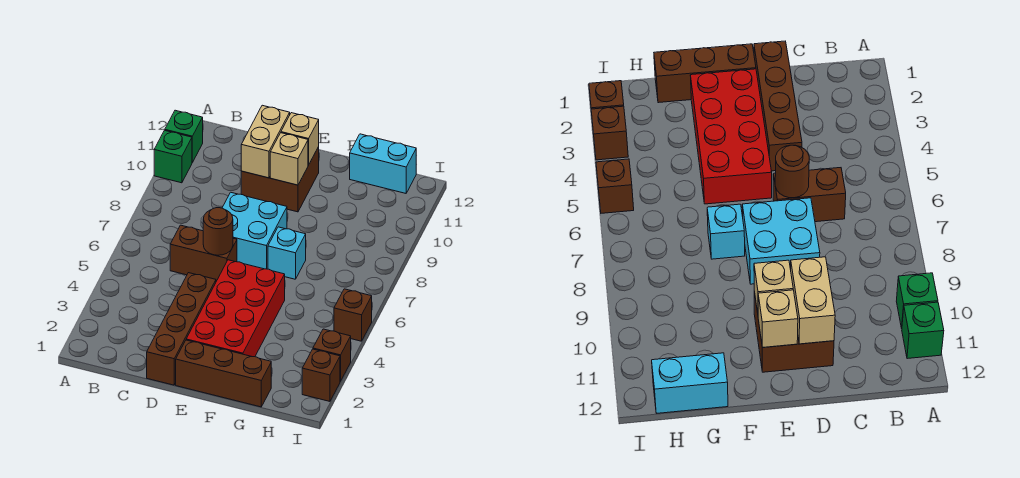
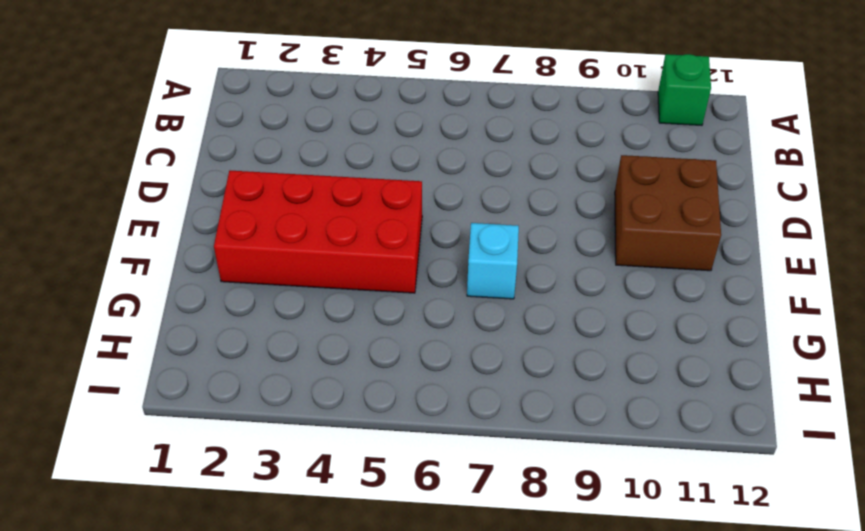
none -> green brick A10 level 1
none -> brown brick C6:D6 level 1
none -> brown brick D1:D4 level 1

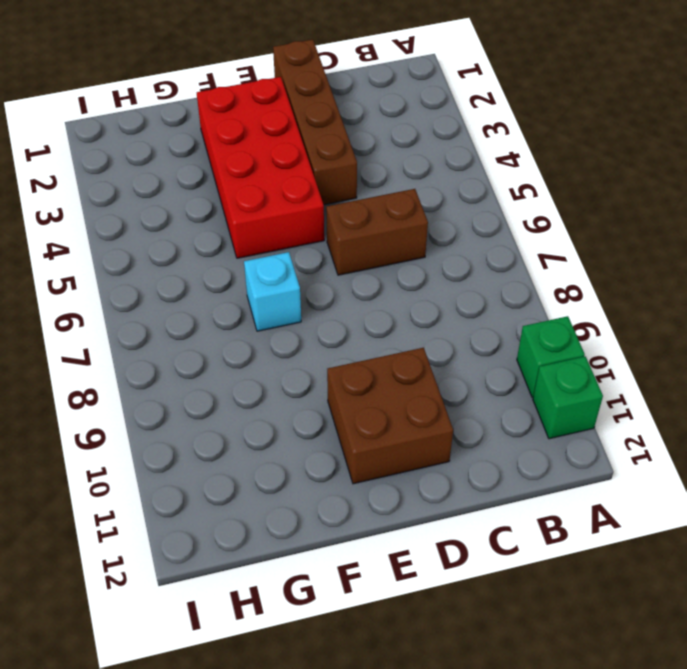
none -> cyan brick D7:E8 level 1
none -> brown brick E1:G1 level 1
none -> cyan brick G12:H12 level 1

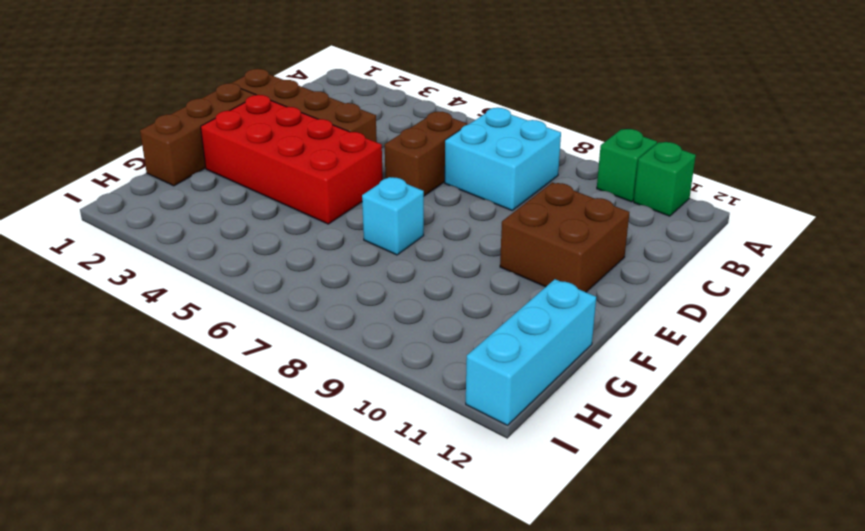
cyan brick B7:C8 level 1 -> cyan brick D7:E8 level 1
cyan brick G12:I12 level 1 -> cyan brick G12:H12 level 1
none -> brown brick I2 level 1
none -> brown brick I3 level 1
none -> brown brick I5 level 1

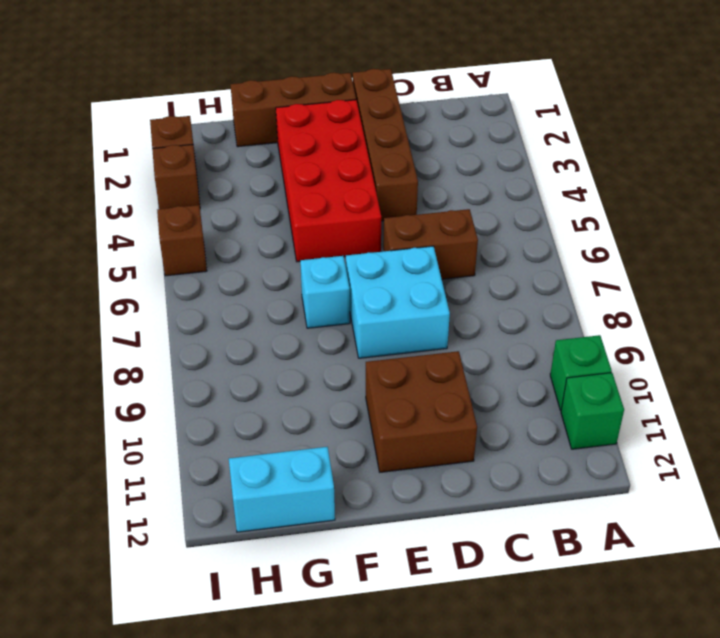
none -> brown round brick D6 level 2
none -> tan brick D10:D11 level 2
none -> tan brick E10 level 2

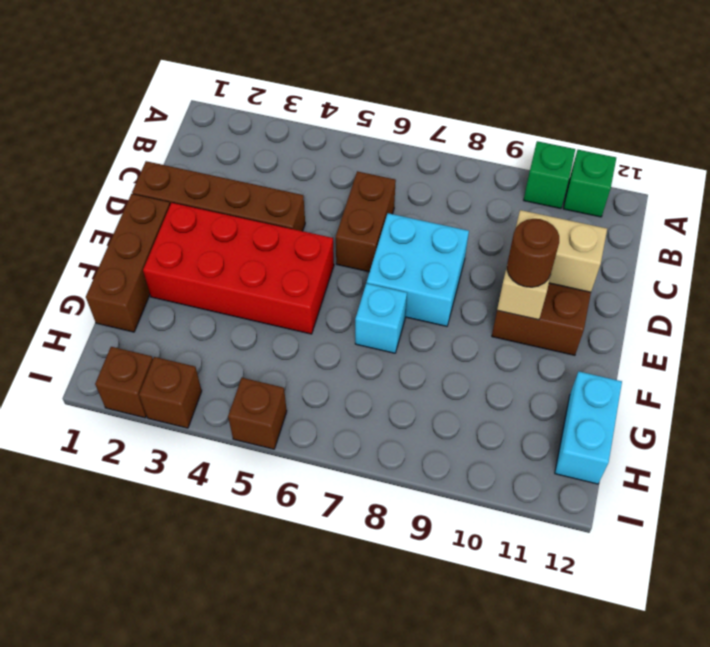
brown round brick E10 level 3 -> brown round brick D6 level 2
none -> tan brick E11 level 2

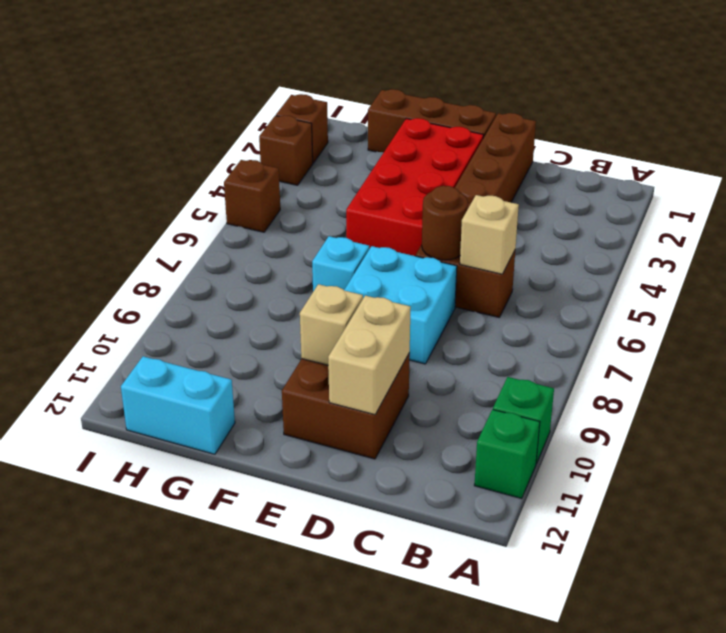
tan brick C6 level 2 -> tan brick E11 level 2

